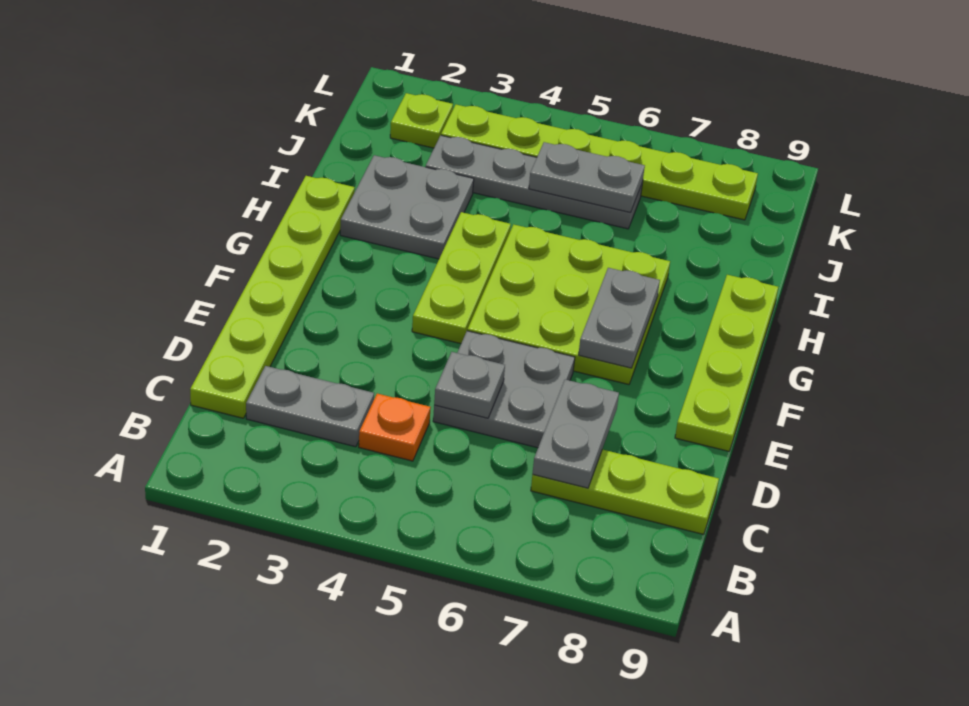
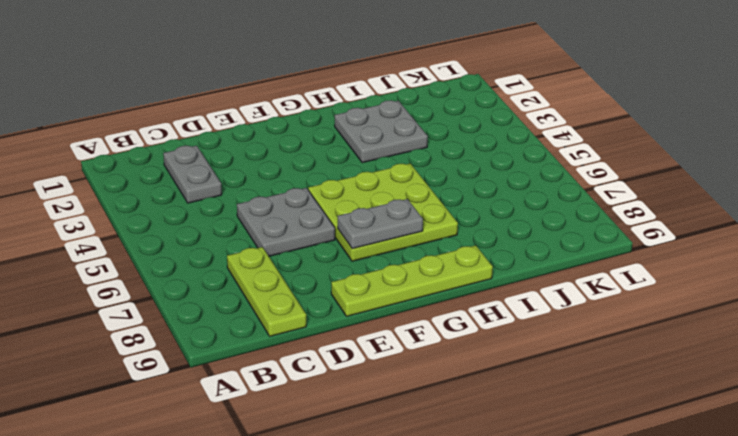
none -> lime plate C1:H1 level 1
none -> orange plate C4 level 1
none -> lime plate F4:H4 level 1

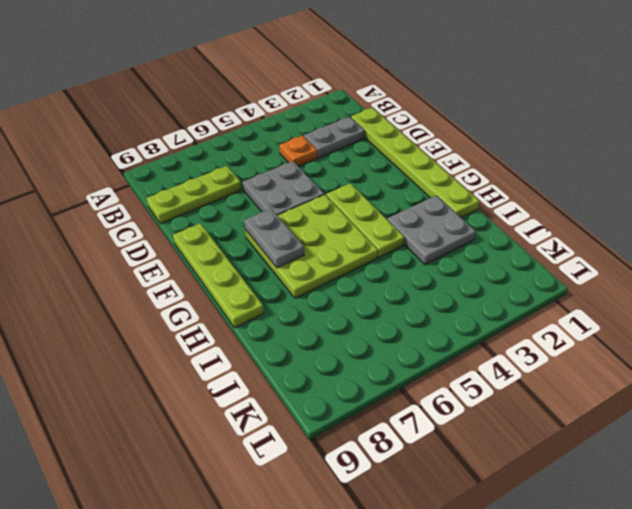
none -> grey plate J3:J6 level 1
none -> lime plate K2 level 1
none -> lime plate K3:K8 level 1

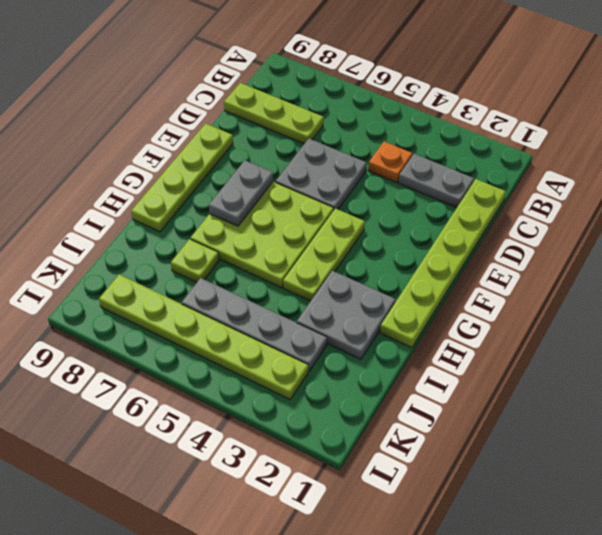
lime plate I7 level 1 -> lime plate K2 level 1
none -> grey plate C7:D7 level 2
none -> grey plate D5 level 2
none -> grey plate J5:J6 level 2

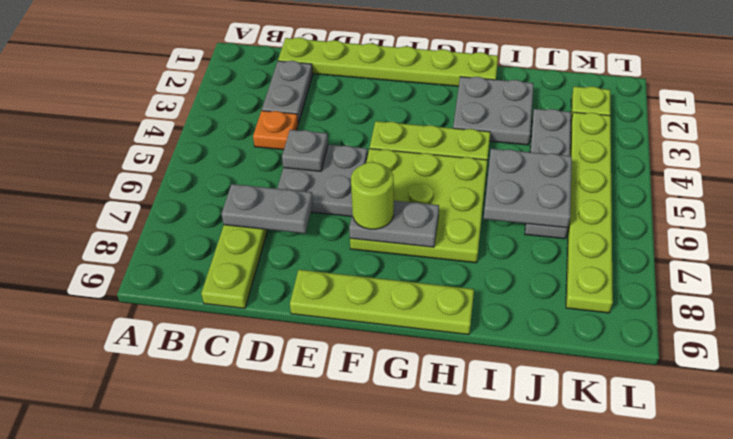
lime round brick F7 level 3 -> none
grey plate I5:J6 level 2 -> grey plate J5:J6 level 2

